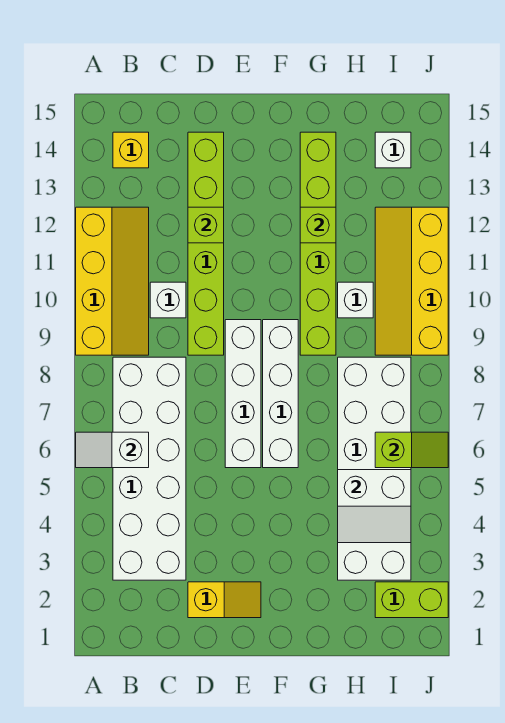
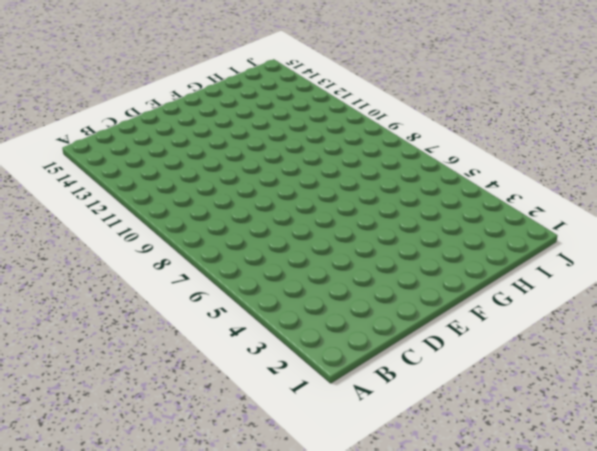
none -> yellow slope A9:B12 level 1 top A
none -> white brick B3:C8 level 1
none -> yellow brick B14 level 1

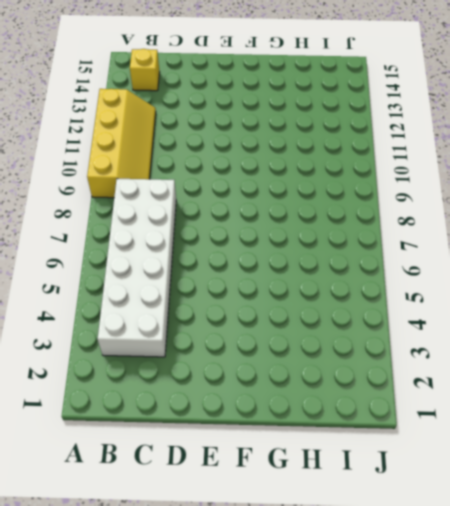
none -> white brick C10 level 1
none -> yellow slope D2:E2 level 1 top D
none -> lime brick D9:D14 level 1

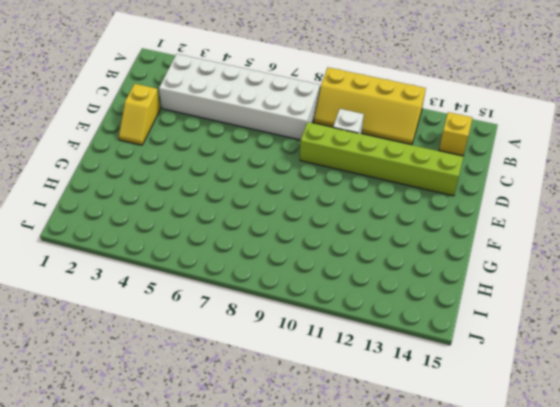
none -> white brick E6:E9 level 1
none -> white brick F6:F9 level 1
none -> lime brick G9:G14 level 1

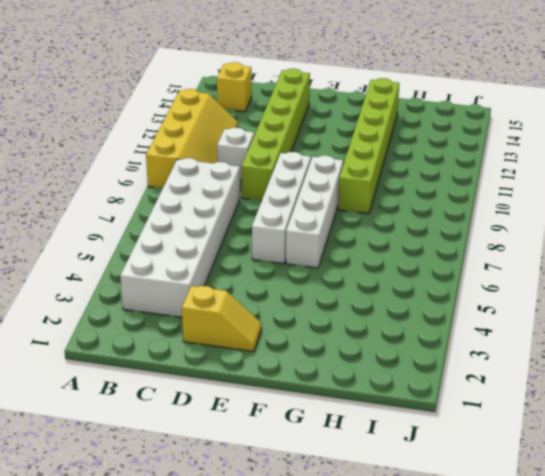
none -> white brick H3:I8 level 1
none -> white brick H10 level 1
none -> lime brick I2:J2 level 1

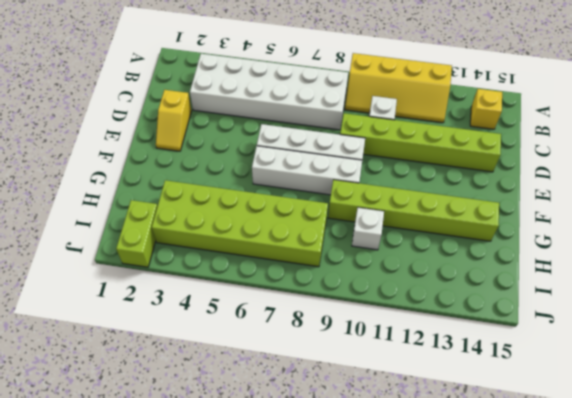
lime brick H3:I8 level 1 -> white brick H3:I8 level 1
none -> yellow slope I9:J12 level 1 top J
none -> white brick I14 level 1
none -> white slope A6:B6 level 2 top B

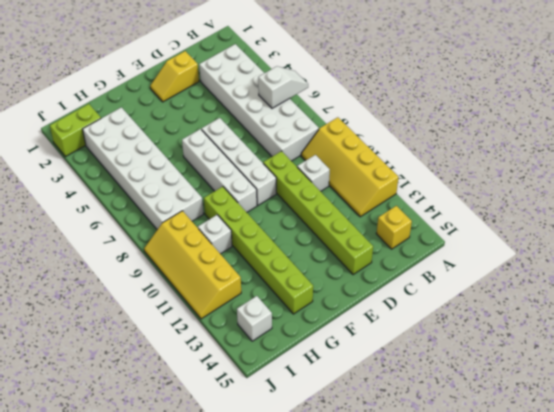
yellow slope I9:J12 level 1 top I -> yellow slope I9:J12 level 1 top J
none -> lime brick D12 level 2
none -> lime brick G12 level 2
none -> white slope H4:I5 level 2 top 5

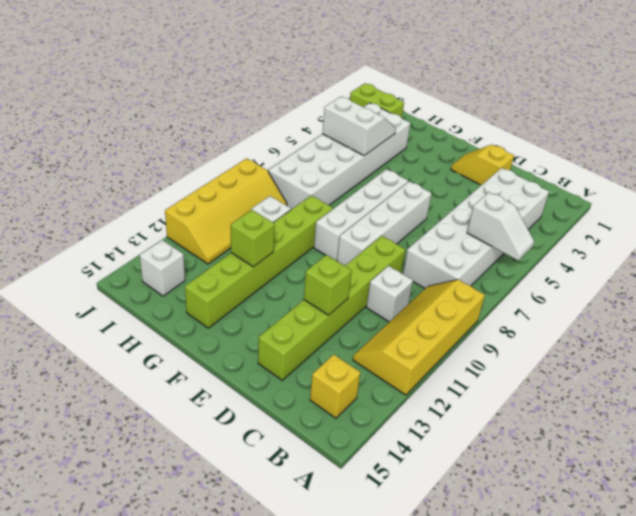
none -> lime slope I6:J6 level 2 top I

